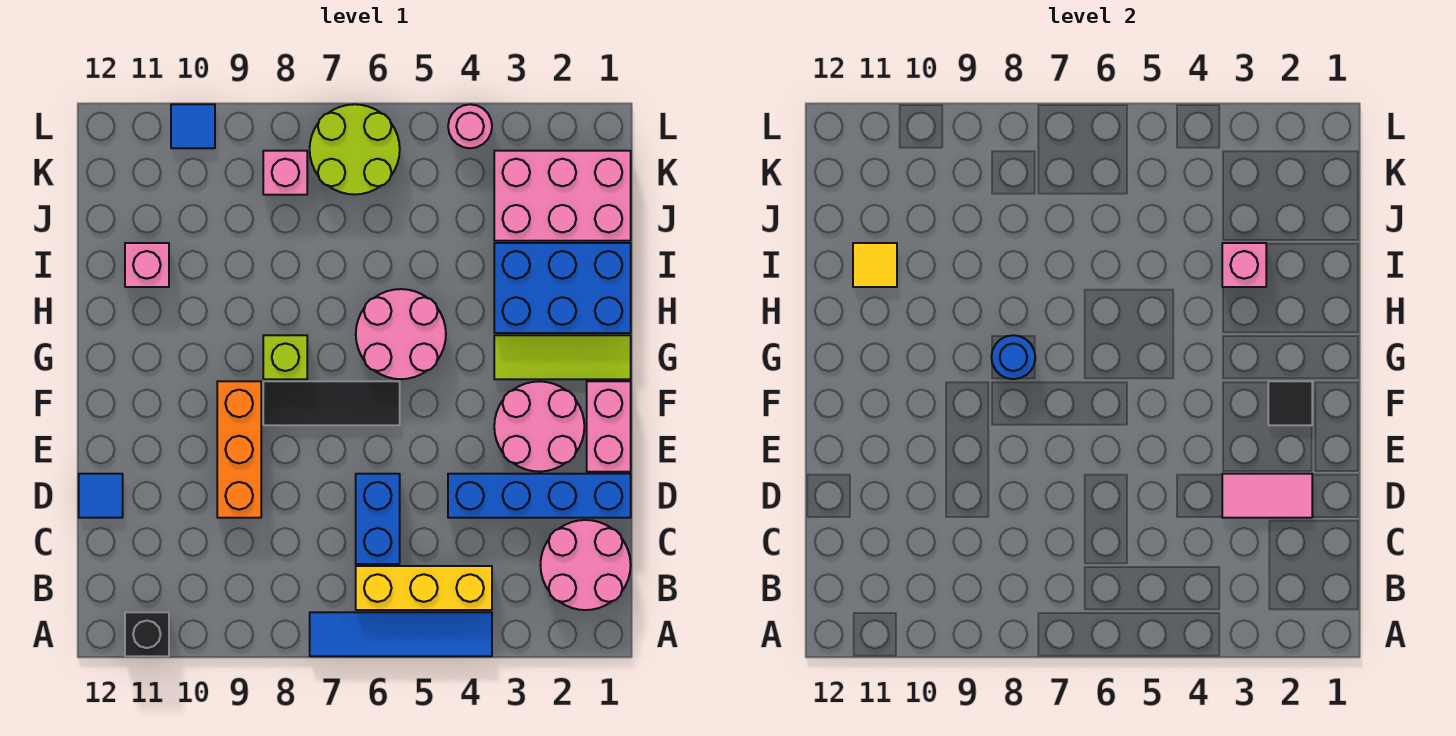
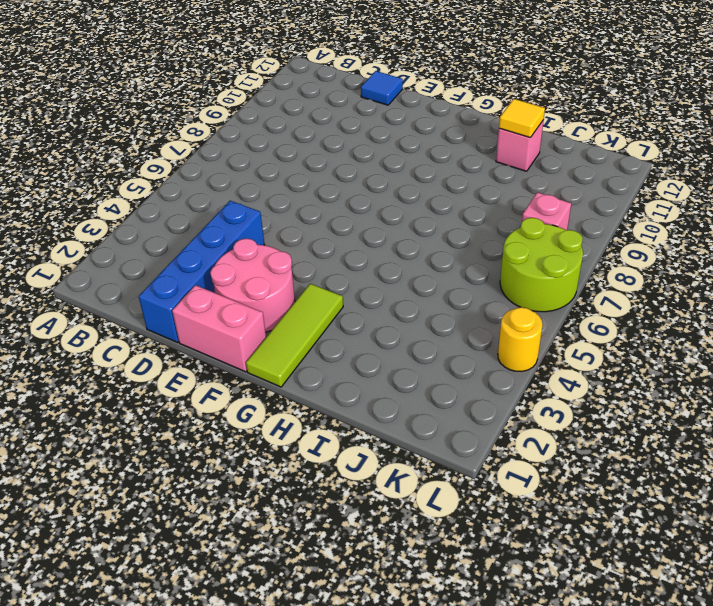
yellow round brick L4 level 1 -> pink round brick L4 level 1
none -> blue tile A4:A7 level 1
none -> black brick A11 level 1
none -> pink round brick B1:C2 level 1

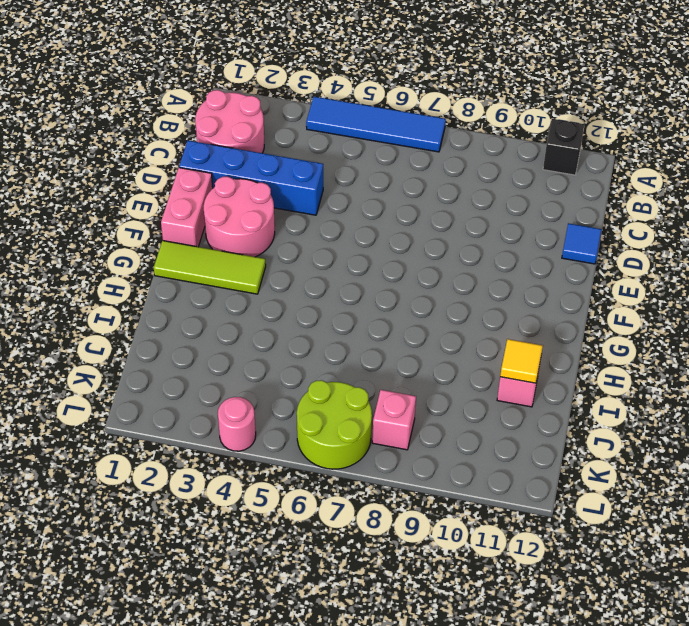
none -> yellow brick B4:B6 level 1
none -> blue brick C6:D6 level 1
none -> orange brick D9:F9 level 1

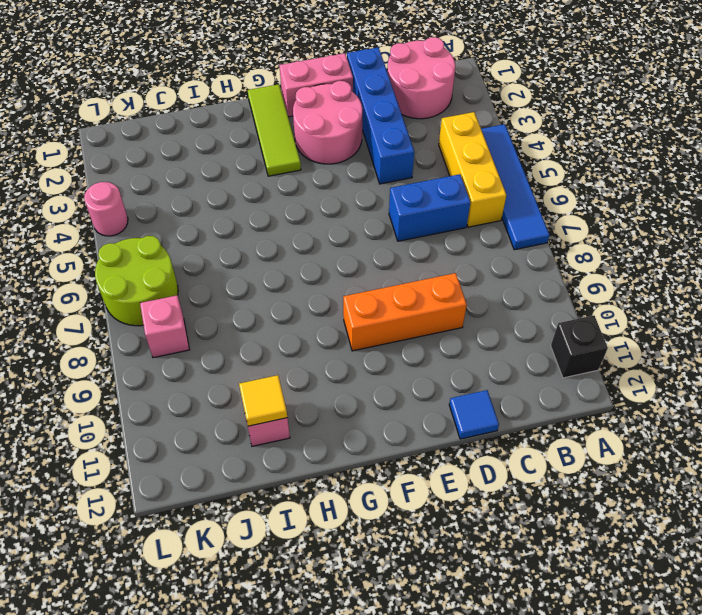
none -> black tile F6:F8 level 1
none -> pink round brick G5:H6 level 1
none -> lime brick G8 level 1

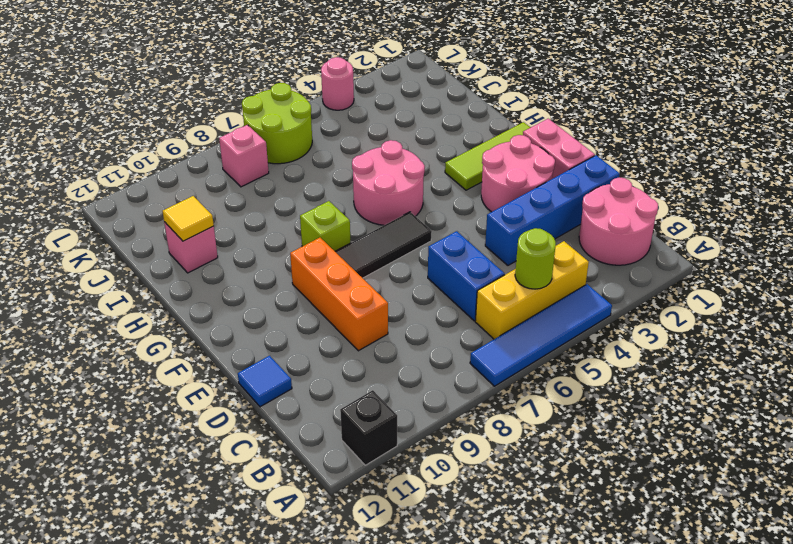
lime round brick B5 level 2 -> none
none -> blue brick H1:I3 level 1
none -> pink brick J1:K3 level 1
none -> blue tile L10 level 1

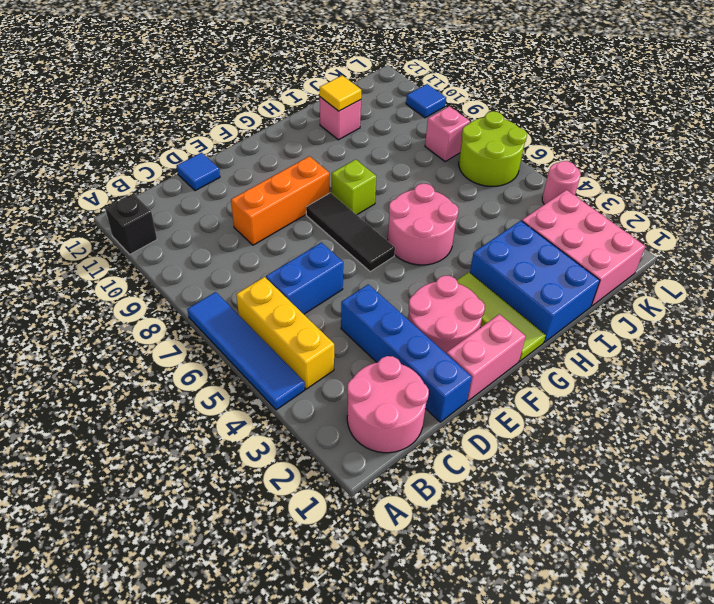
none -> pink tile D2:D3 level 2
none -> black tile F2 level 2
none -> blue round brick G8 level 2

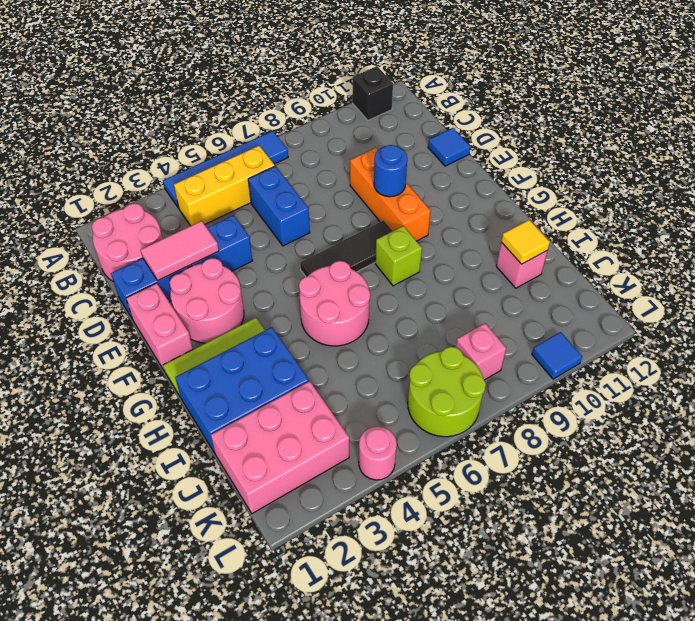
blue round brick E9 level 2 -> blue round brick G8 level 2
none -> black tile F2 level 2
none -> pink brick I3 level 2

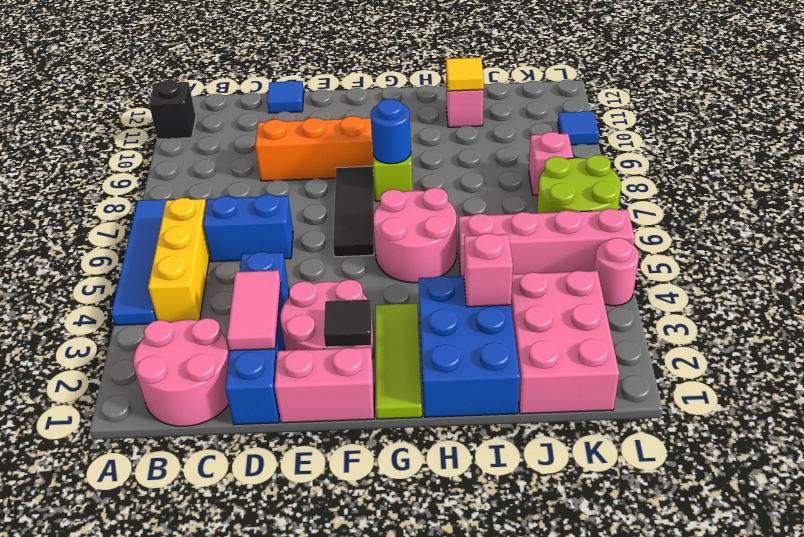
pink brick I5:L5 level 1 -> none

